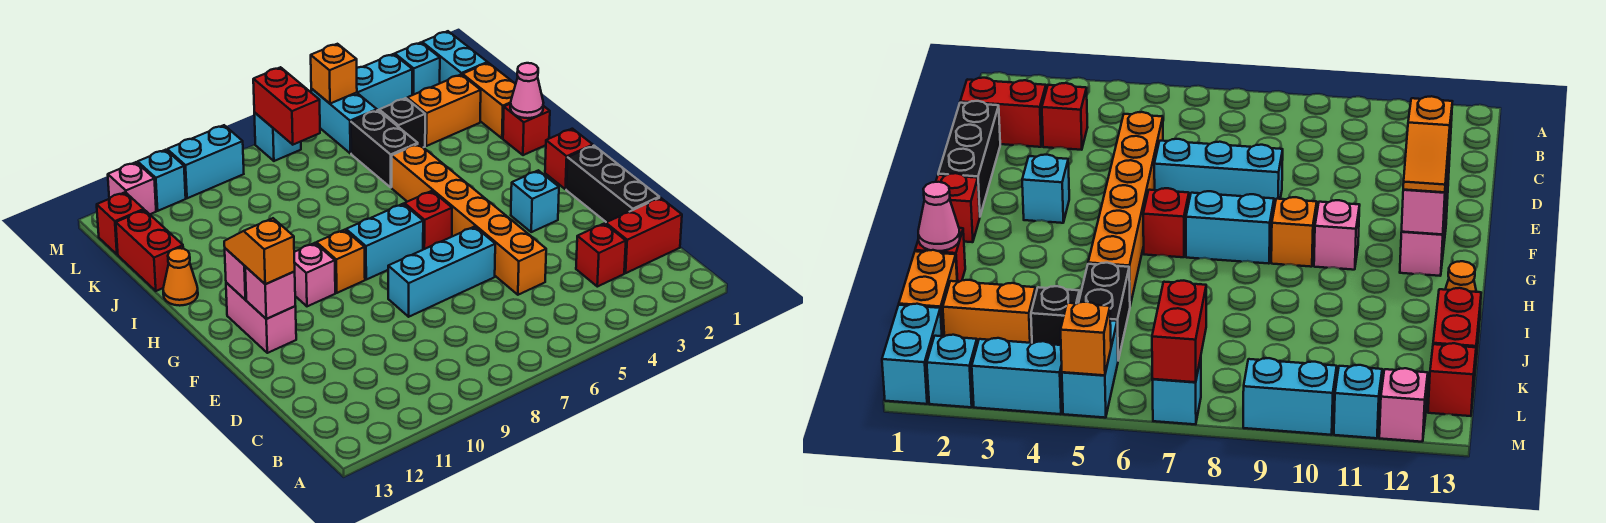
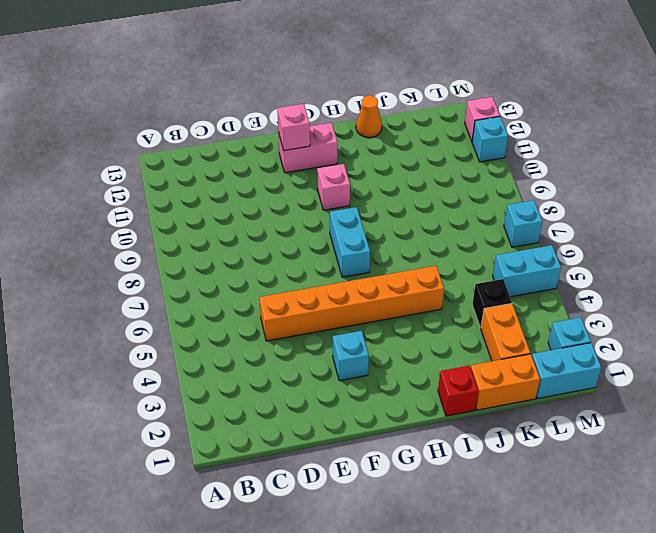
none -> red brick C1:C2 level 1
none -> red brick C3 level 1
none -> black brick D1:F1 level 1
none -> cyan brick E6:E8 level 1

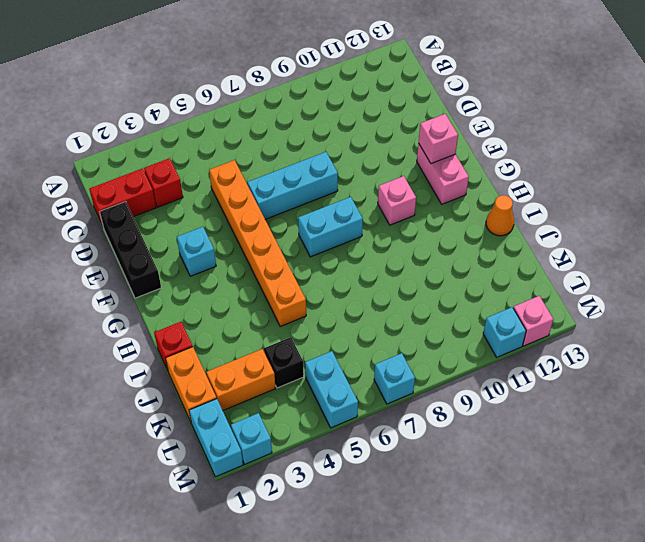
none -> red brick G1 level 1
none -> red brick G6 level 1
none -> orange brick G9 level 1
none -> black brick J5:K5 level 1

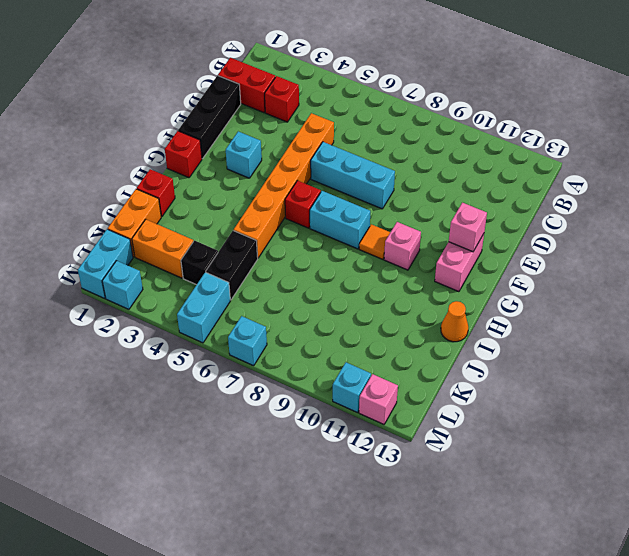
orange tile G9 level 1 -> orange brick G9 level 1
none -> red brick J13:K13 level 1
none -> red brick L13 level 1
none -> cyan brick M3:M4 level 1
none -> cyan brick M9:M10 level 1

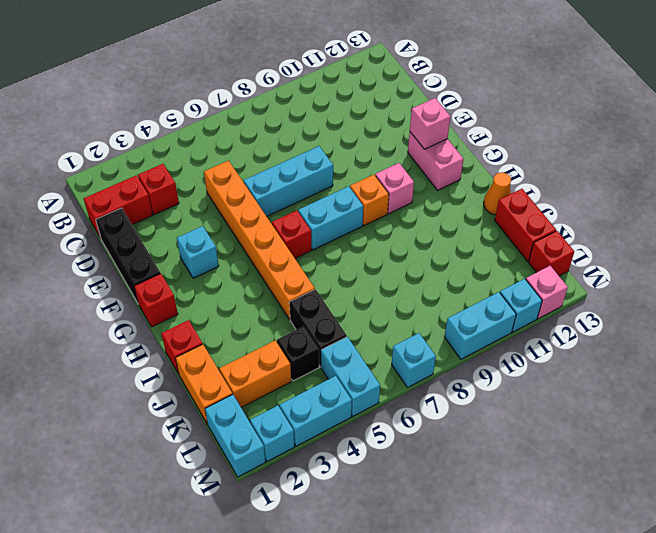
none -> pink brick G12 level 2
none -> pink cone I1 level 2
none -> red brick L7:M7 level 2
none -> orange brick M5 level 2

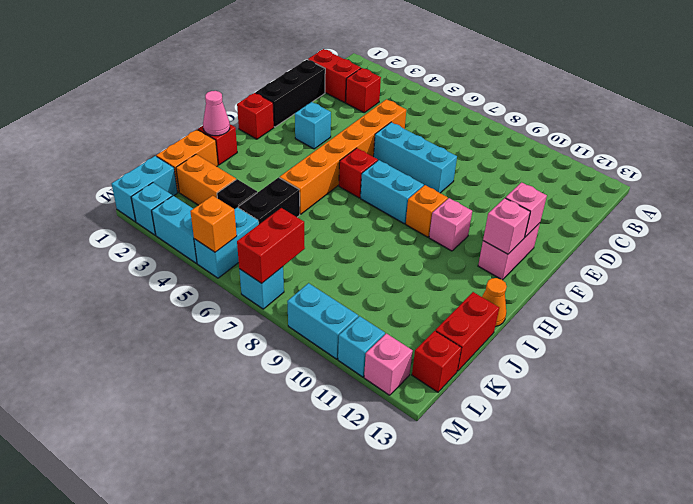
none -> orange slope F12:G12 level 3 top F

